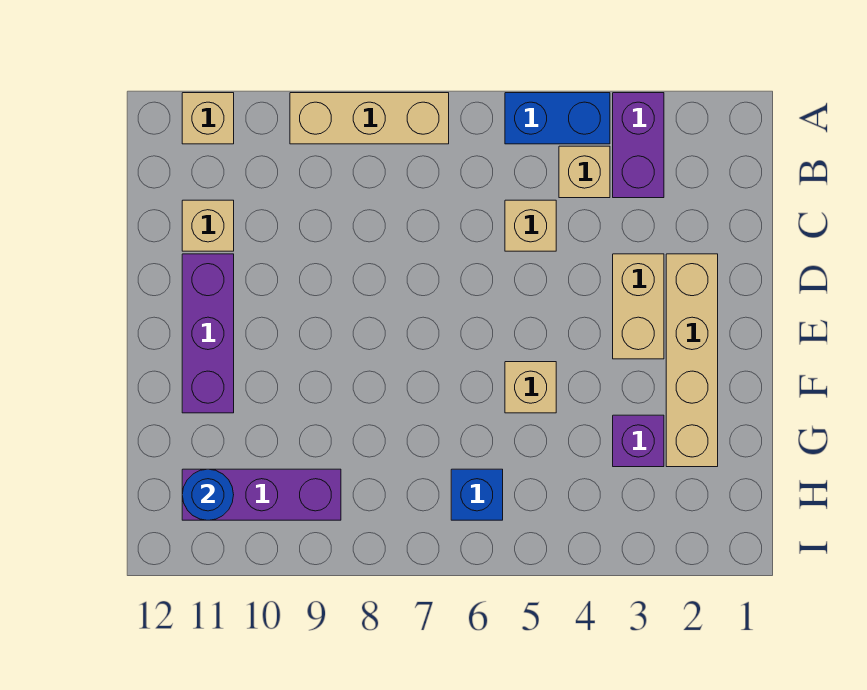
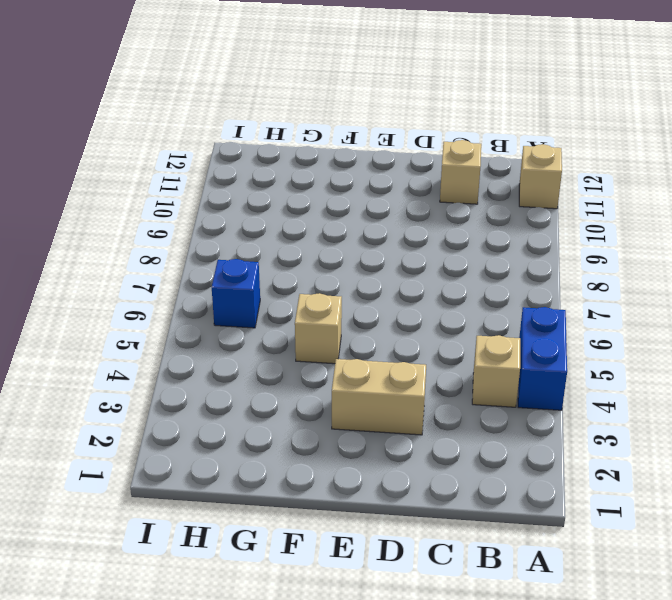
none -> purple brick A3:B3 level 1
none -> tan brick A7:A9 level 1
none -> tan brick C5 level 1

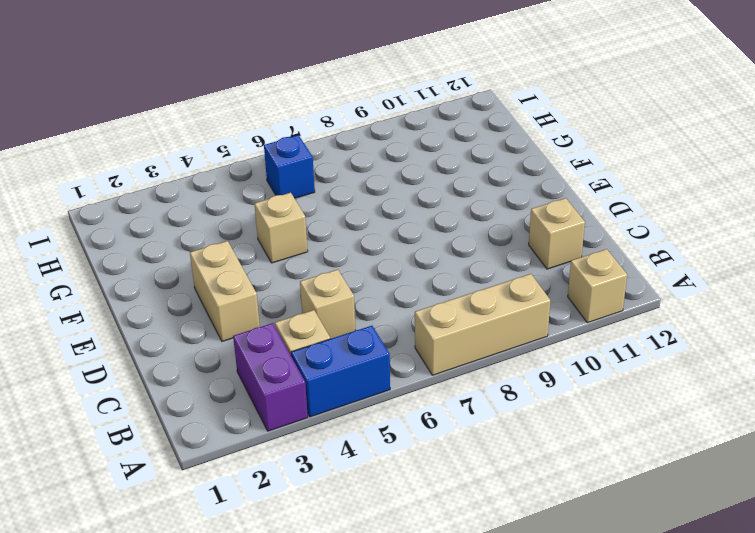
none -> tan brick D2:G2 level 1
none -> purple brick D11:F11 level 1
none -> purple brick G3 level 1

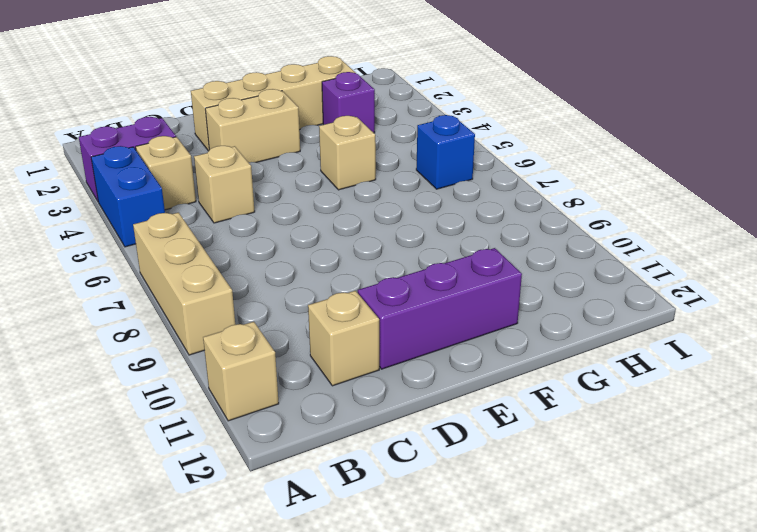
none -> purple brick H9:H11 level 1
none -> blue round brick H11 level 2

